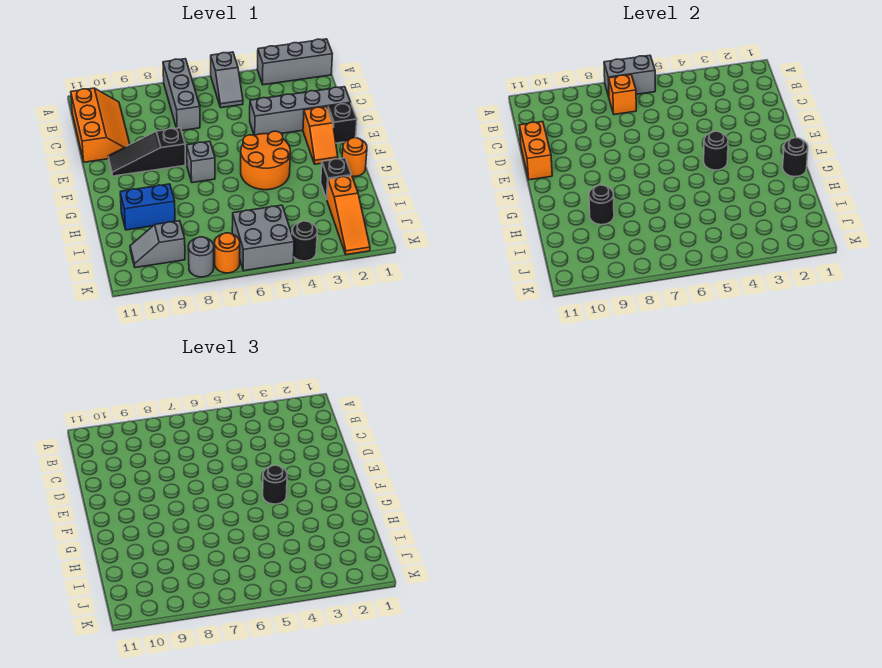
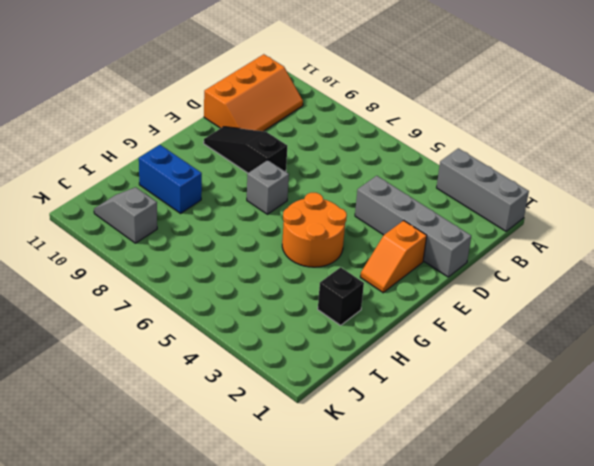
none -> grey slope A5:B5 level 1 top A
none -> grey brick A7:C7 level 1
none -> black brick E1 level 1

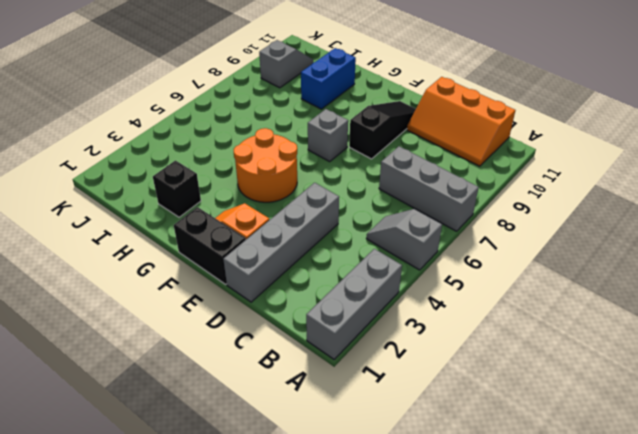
black brick E1:F1 level 1 -> black brick E1 level 1
none -> orange round brick G1 level 1
none -> orange slope I2:K2 level 1 top I
none -> grey brick J5:K6 level 1

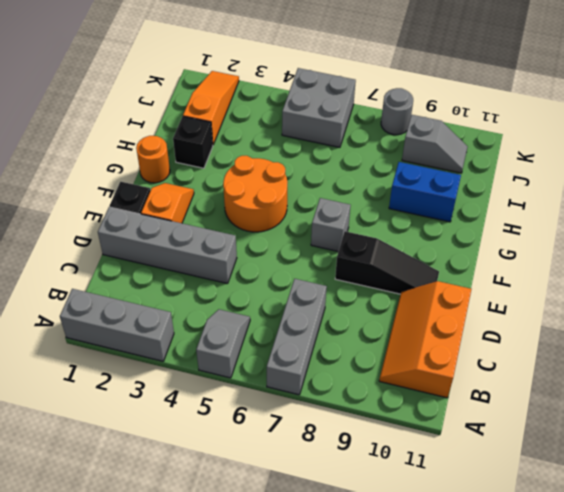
none -> black round brick K4 level 1
none -> orange round brick K7 level 1
none -> grey brick A6:A7 level 2

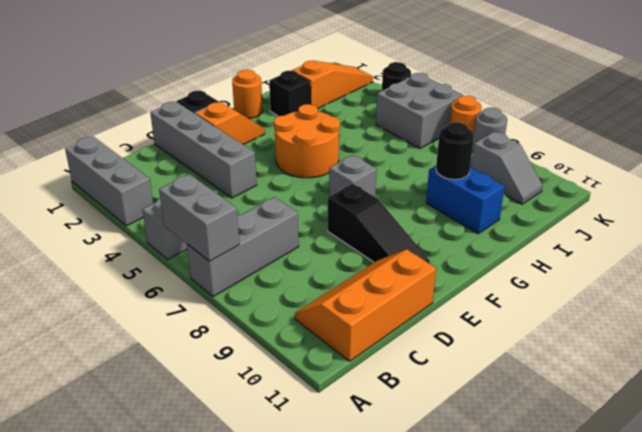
none -> orange brick B7 level 2
none -> orange brick D11:E11 level 2
none -> black round brick F4 level 2

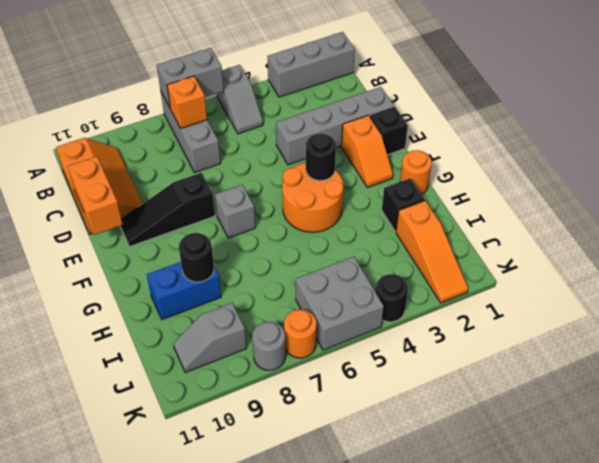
none -> black round brick G1 level 2
none -> black round brick F4 level 3

